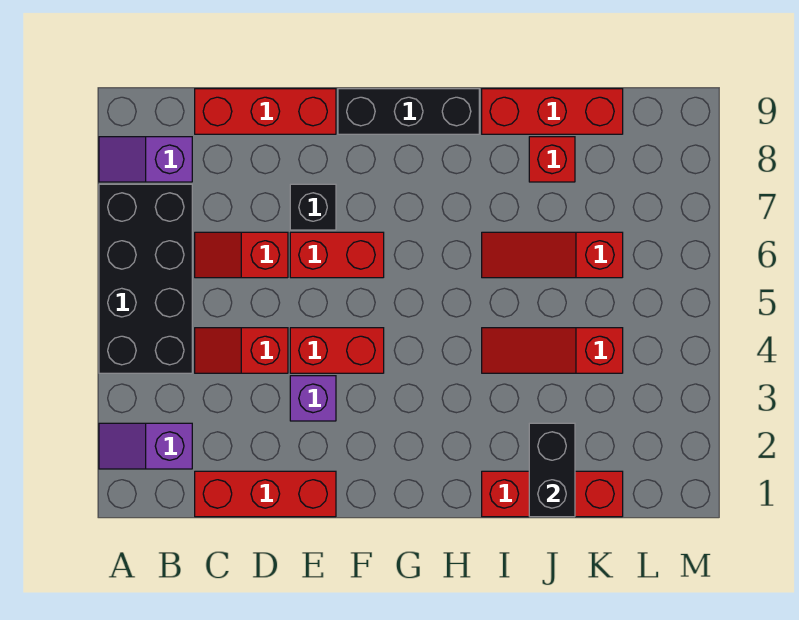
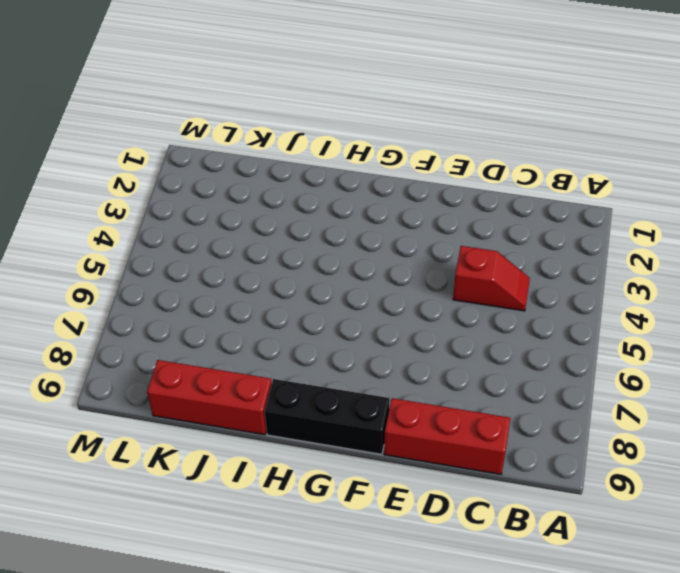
none -> purple slope A2:B2 level 1 top B
none -> black brick A4:B7 level 1
none -> purple slope A8:B8 level 1 top B

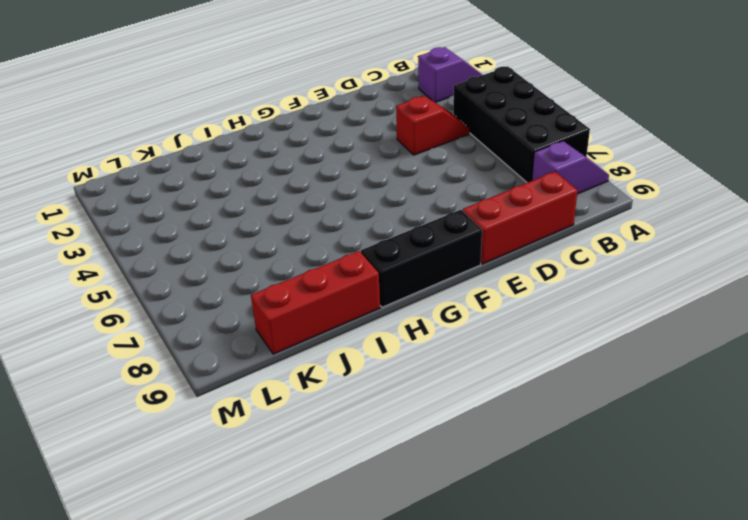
none -> red brick C1:E1 level 1
none -> red slope C6:D6 level 1 top D
none -> purple brick E3 level 1

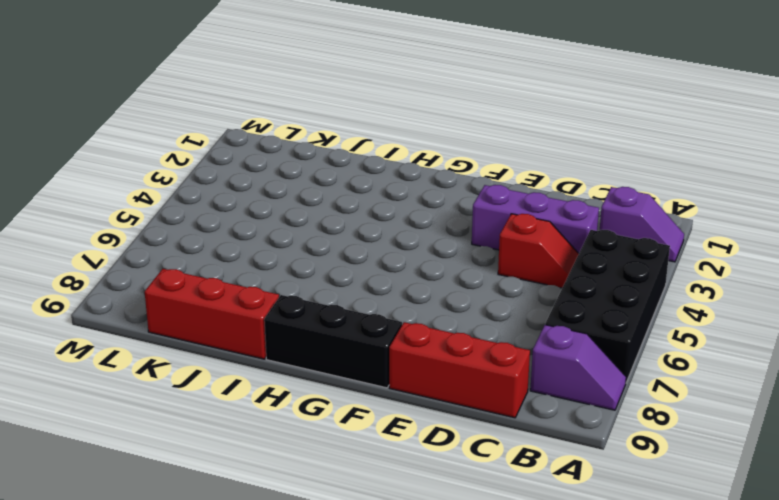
purple brick C3:E3 level 1 -> purple brick E3 level 1
none -> red brick C1:E1 level 1
none -> red slope C6:D6 level 1 top D
none -> red brick E4:F4 level 1

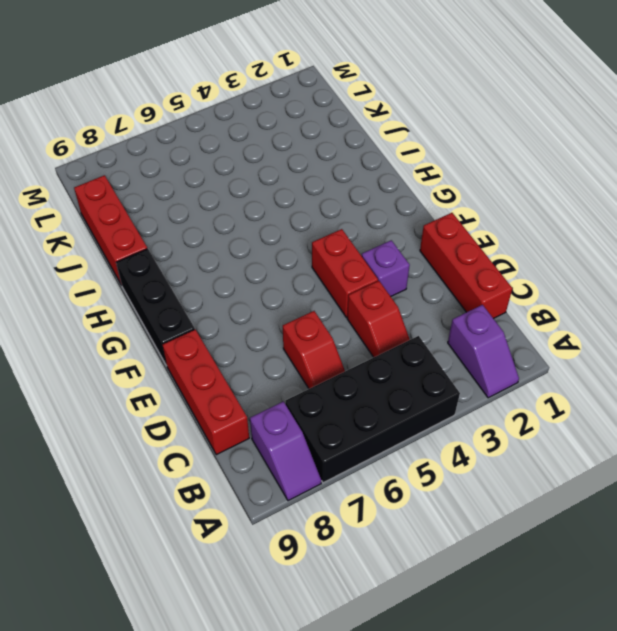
none -> red brick E6:F6 level 1
none -> black brick E7 level 1
none -> red brick I1:K1 level 1

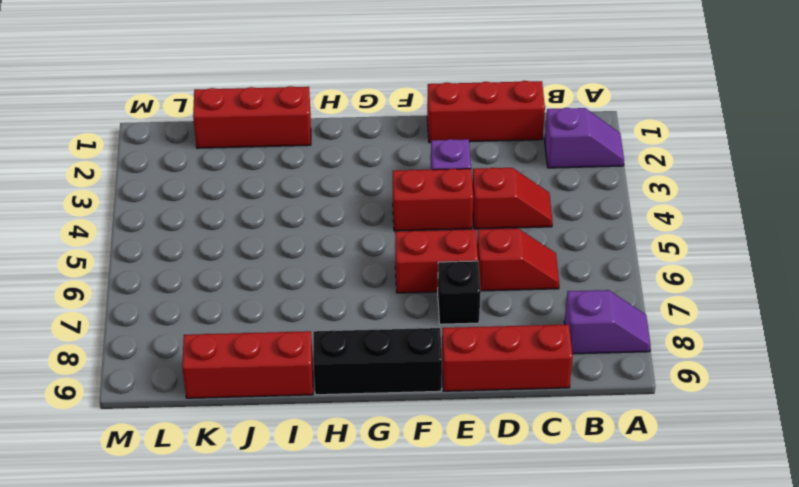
none -> black brick A4:B7 level 1
none -> red slope I4:K4 level 1 top K
none -> red slope I6:K6 level 1 top K

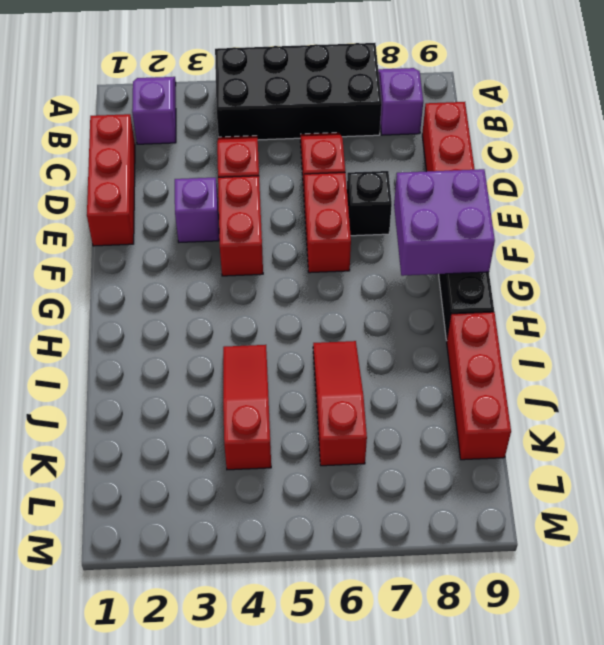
purple brick F8:G9 level 2 -> none
none -> red brick I1:K1 level 1
none -> red brick J8 level 1
none -> black brick J1:J2 level 2

